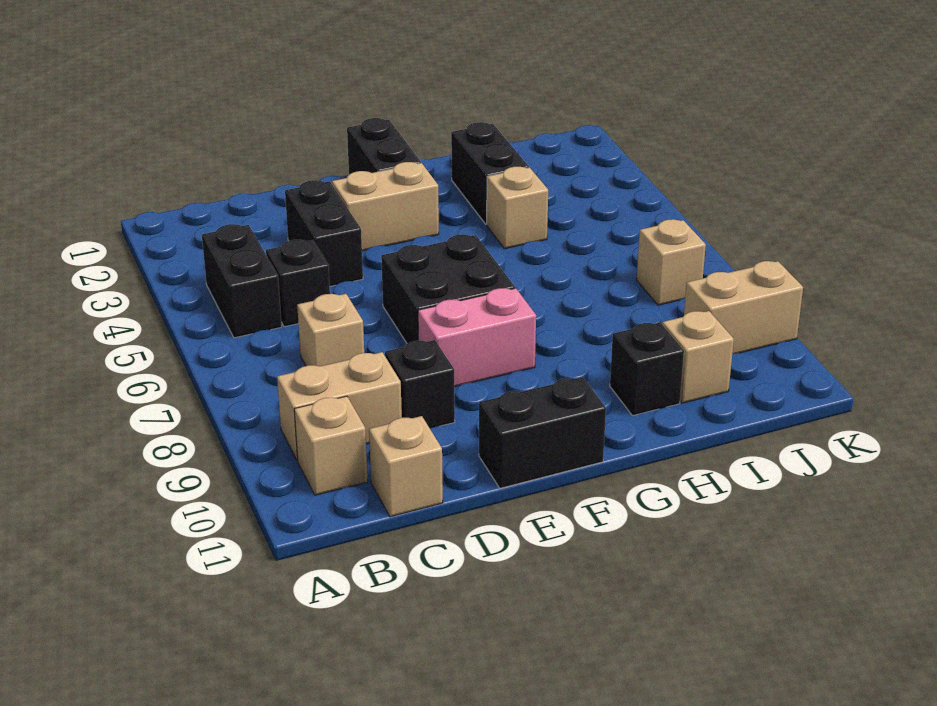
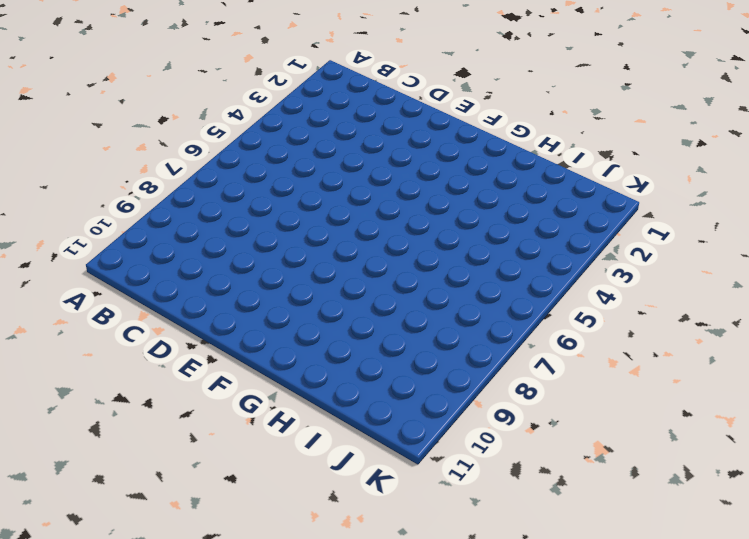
none -> black brick B4:B5 level 1
none -> tan brick B9:C9 level 1
none -> tan brick B10 level 1

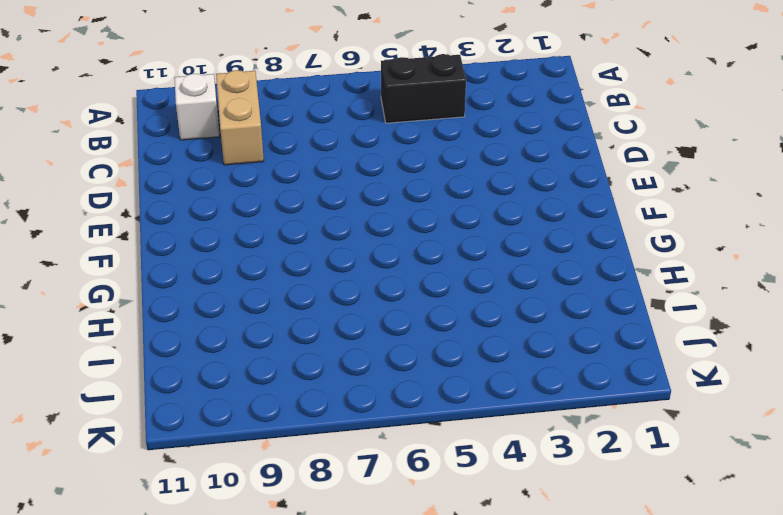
white brick B10 level 1 -> tan brick B10 level 1
none -> black brick C5 level 1
none -> tan brick C7 level 1
none -> tan brick C11 level 1

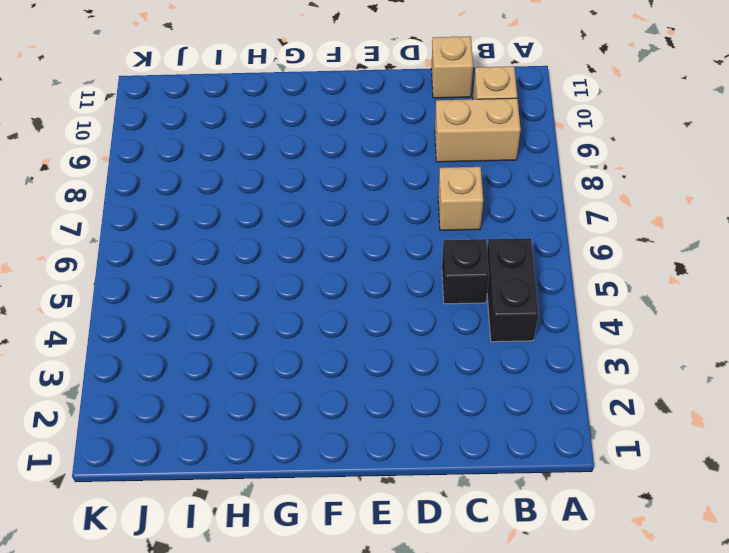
none -> black brick D3:D4 level 1
none -> black brick D9 level 1
none -> tan brick E3:F3 level 1

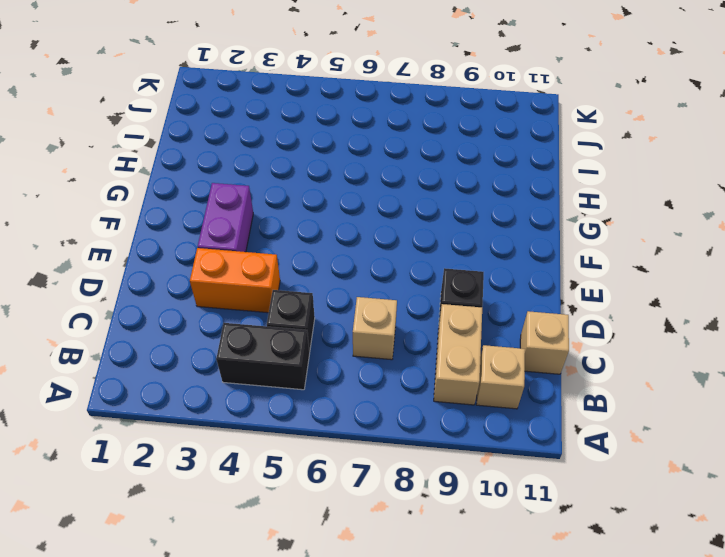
orange brick D3:D4 level 1 -> black brick D3:D4 level 1
purple brick E3:F3 level 1 -> tan brick E3:F3 level 1
none -> black brick E6:F7 level 1
none -> pink brick E8:F8 level 1
none -> black brick E11:F11 level 1

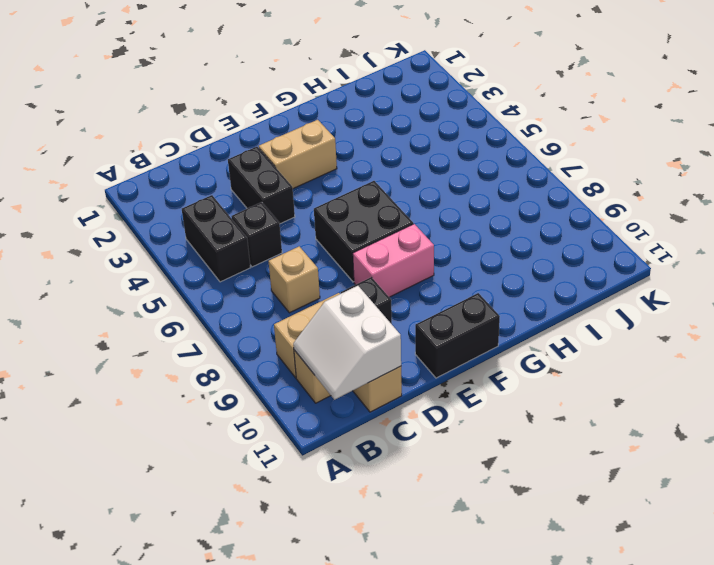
white slope B10:C11 level 2 top C -> none
none -> black brick F1:F2 level 1
none -> black brick H2:H3 level 1
none -> tan brick H4 level 1

